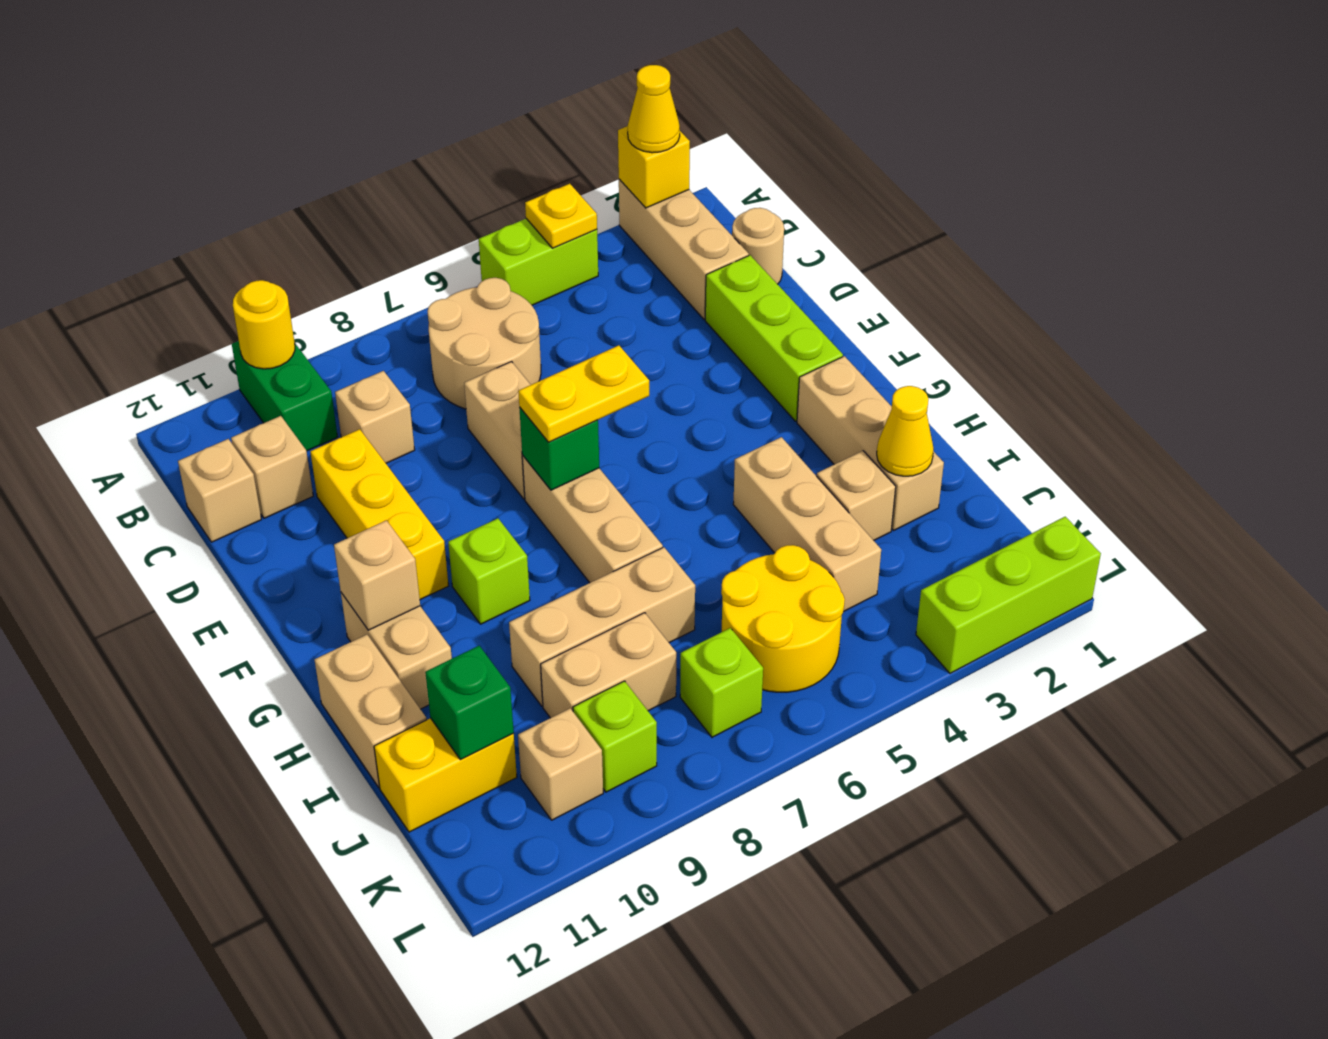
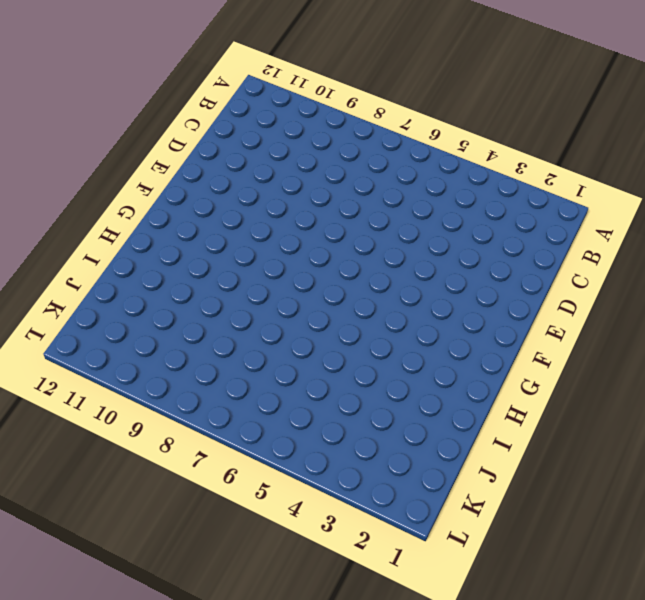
none -> tan brick A2:C2 level 1
none -> lime brick A4:A5 level 1
none -> green brick A10:B10 level 1
none -> tan round brick B6:C7 level 1

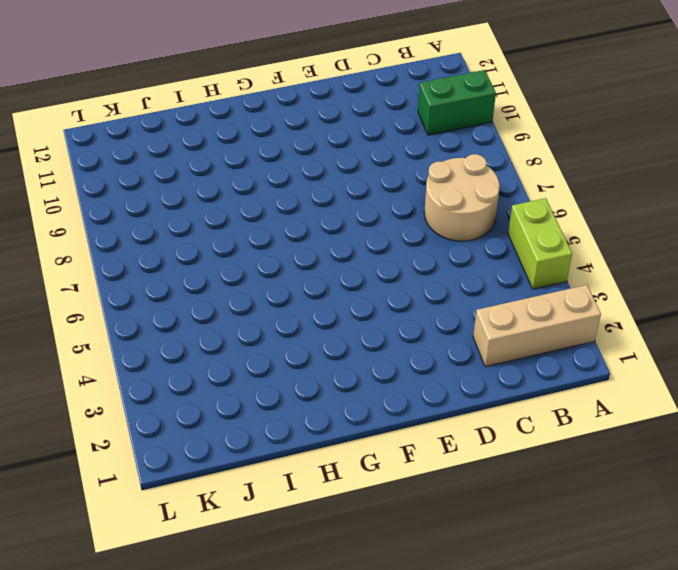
none -> tan round brick C1 level 1
none -> tan brick C9 level 1
none -> tan brick C11 level 1
none -> tan brick C12 level 1

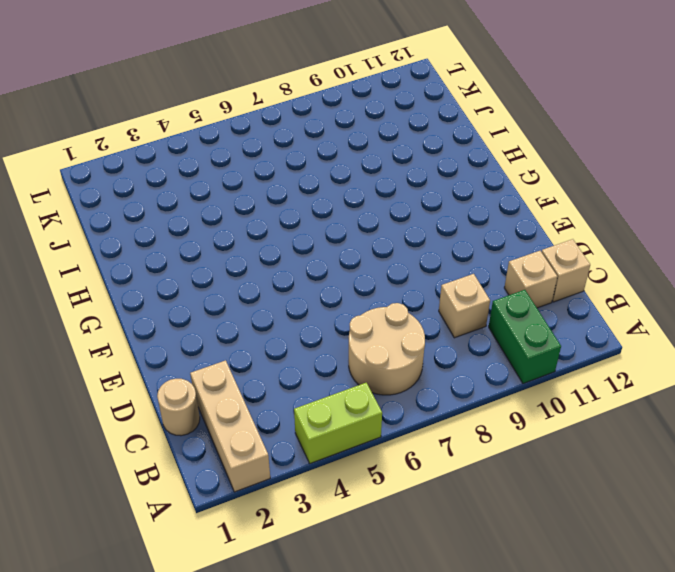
none -> lime brick D2:F2 level 1
none -> tan brick D7:E7 level 1
none -> yellow brick D10:F10 level 1
none -> tan brick F7:H7 level 1

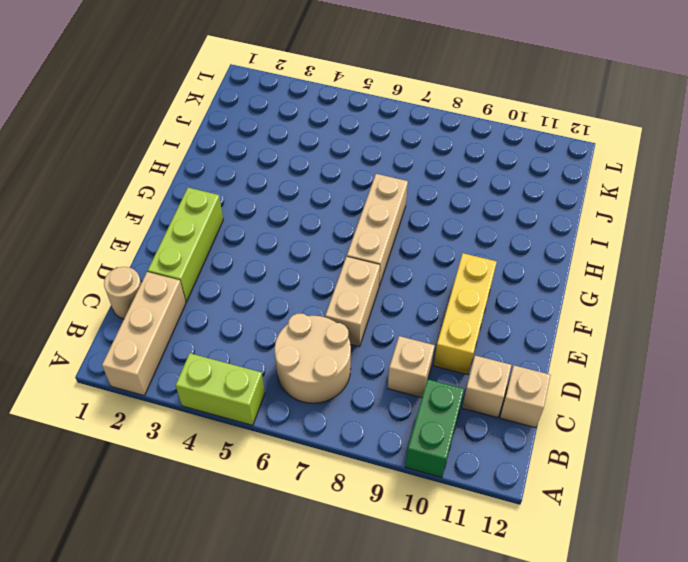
none -> tan brick G2:I2 level 1
none -> lime brick G9 level 1
none -> tan brick G11:H11 level 1
none -> tan brick H4:J4 level 1

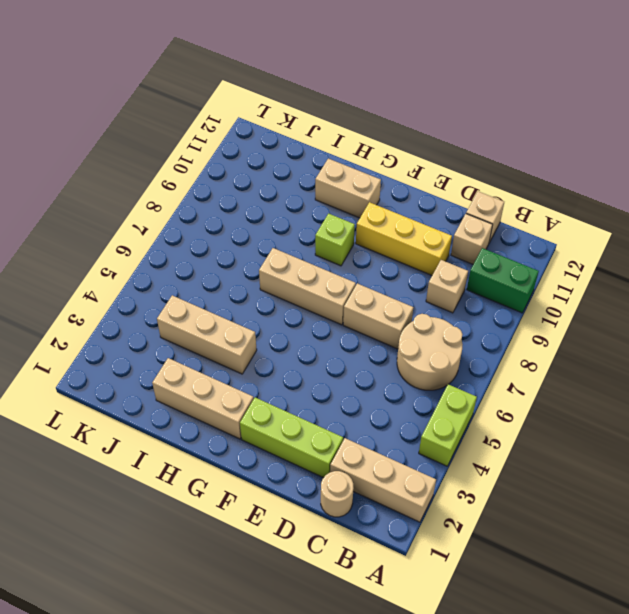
none -> tan brick H12:I12 level 1
none -> tan brick I3 level 1
none -> tan brick I7:I9 level 1
none -> yellow round brick J5:K6 level 1

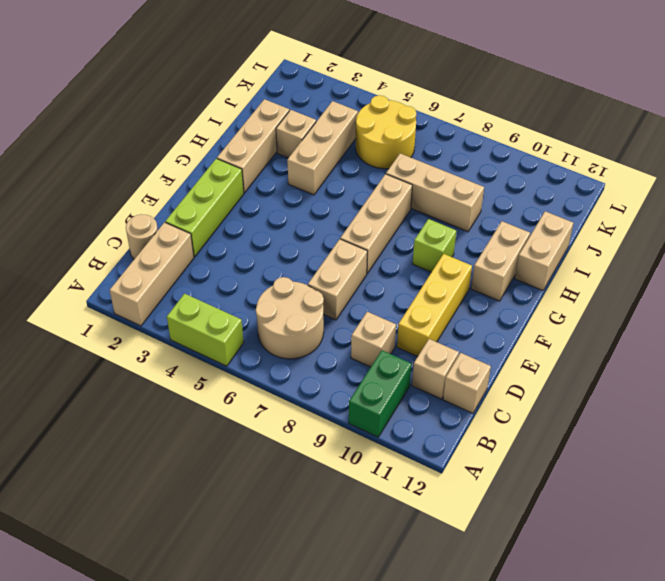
none -> tan brick J8:J9 level 1
none -> yellow brick J11:J12 level 1
none -> lime brick K7 level 1
none -> lime brick K9 level 1

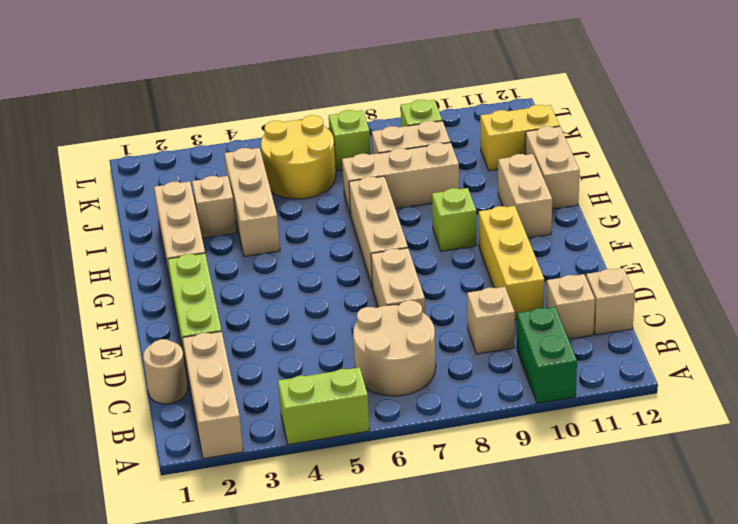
none -> tan brick K10 level 1
none -> lime brick L1:L3 level 1
none -> yellow brick A2 level 2
none -> yellow plate A4 level 2

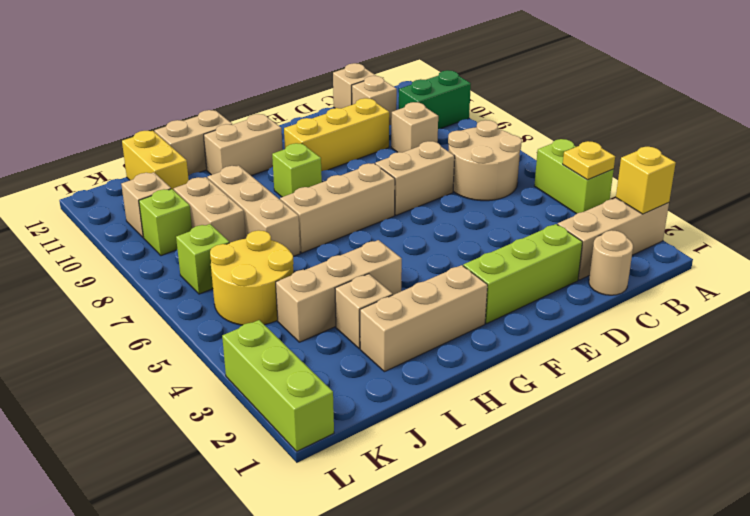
none -> yellow round brick A10 level 2
none -> green brick F7 level 2
none -> tan brick G11 level 2
none -> yellow cone I2 level 2

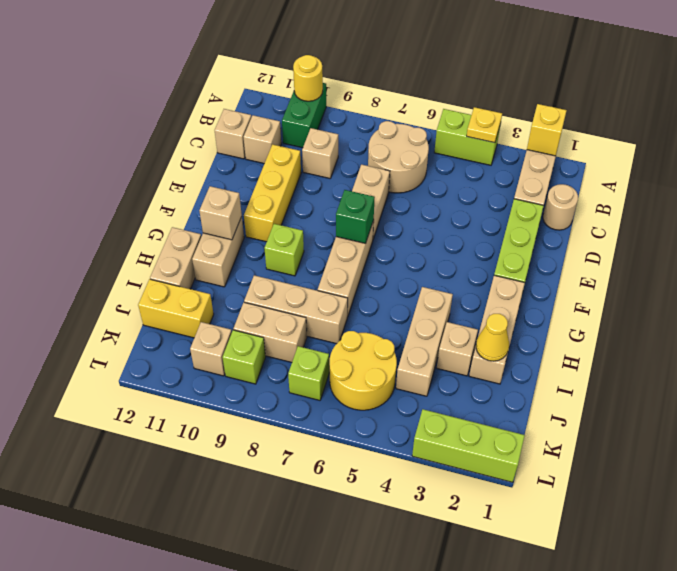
none -> green brick J11 level 2
none -> yellow cone A2 level 3
none -> yellow plate F6:F7 level 3

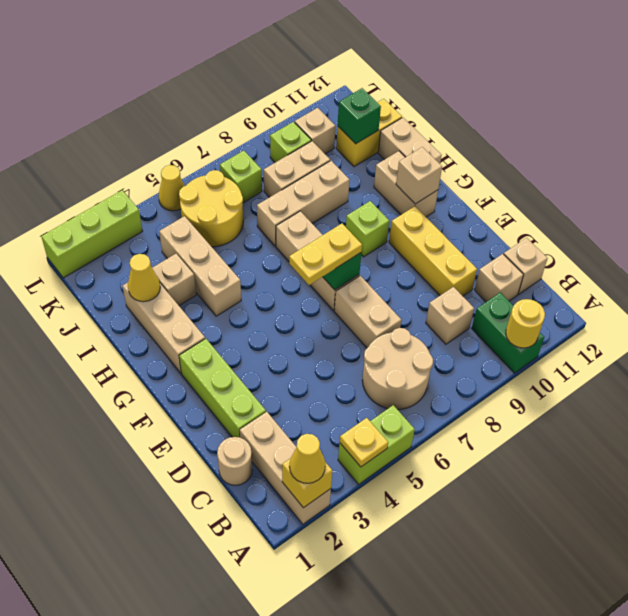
yellow cone L5 level 1 -> none

